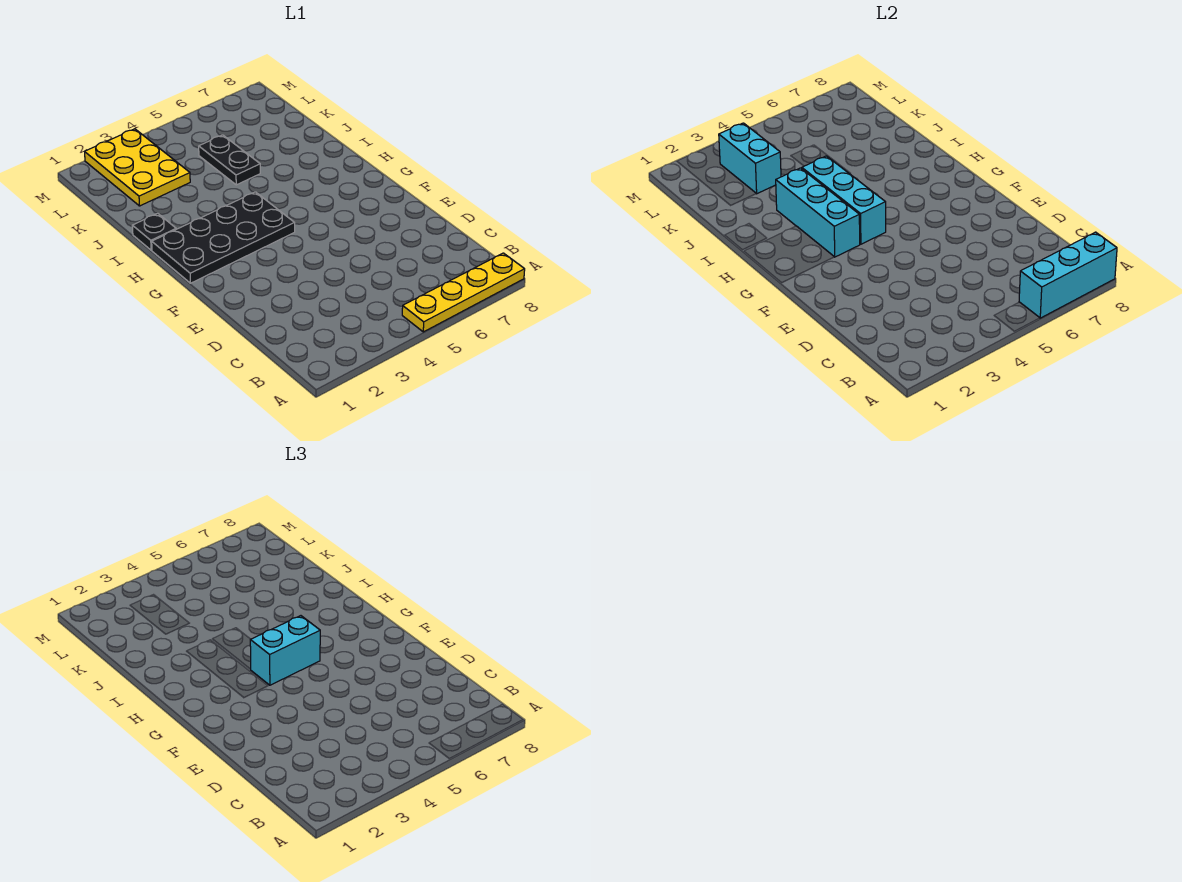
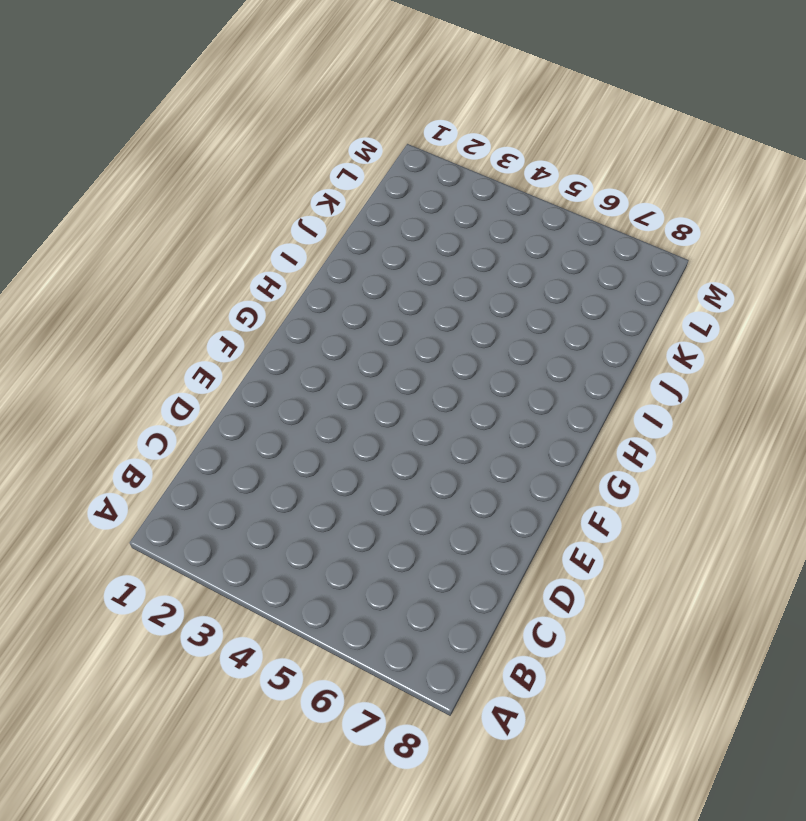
none -> yellow plate A5:A8 level 1
none -> black plate G1:H4 level 1

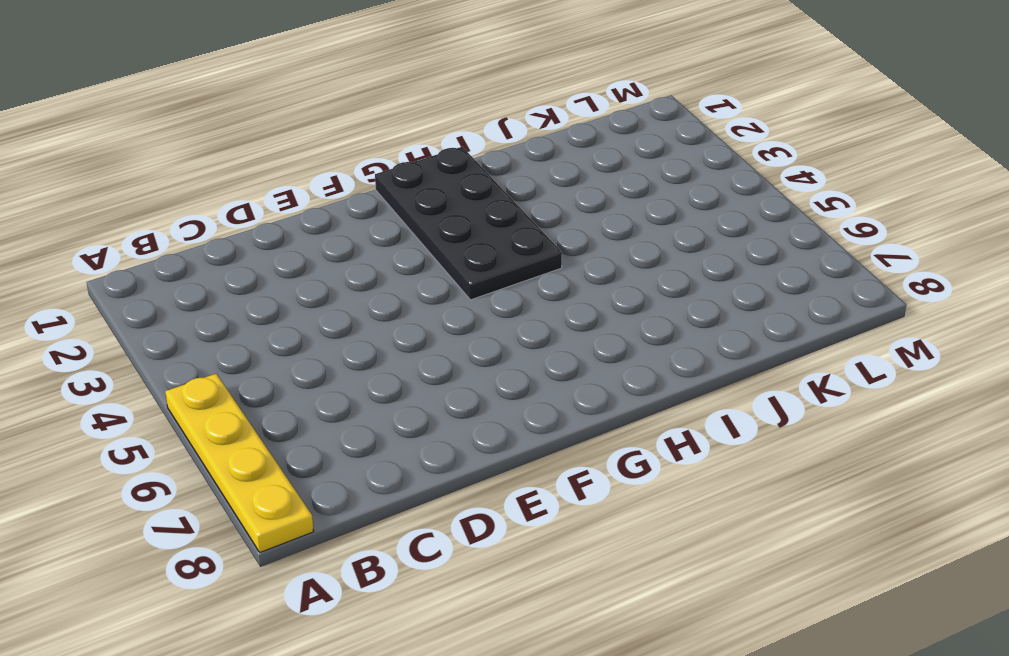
none -> black plate I1 level 1
none -> black plate J5:K5 level 1

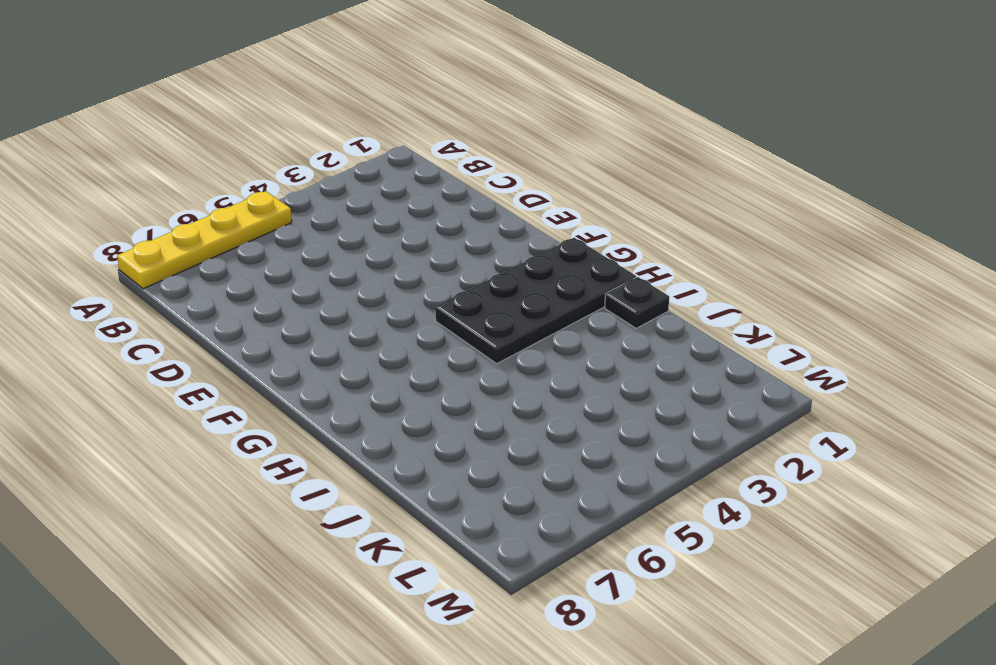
none -> black plate J5:K5 level 1
none -> yellow plate K2:M3 level 1

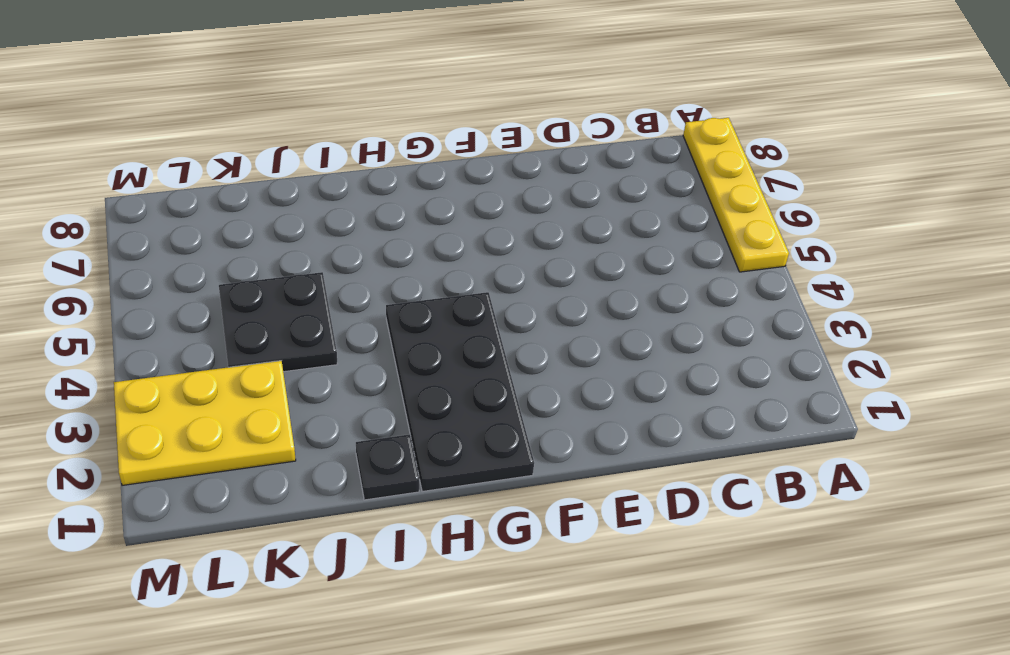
black plate J4:K5 level 1 -> black plate J5:K5 level 1
none -> cyan brick A6:A8 level 2
none -> cyan brick G3:I3 level 2

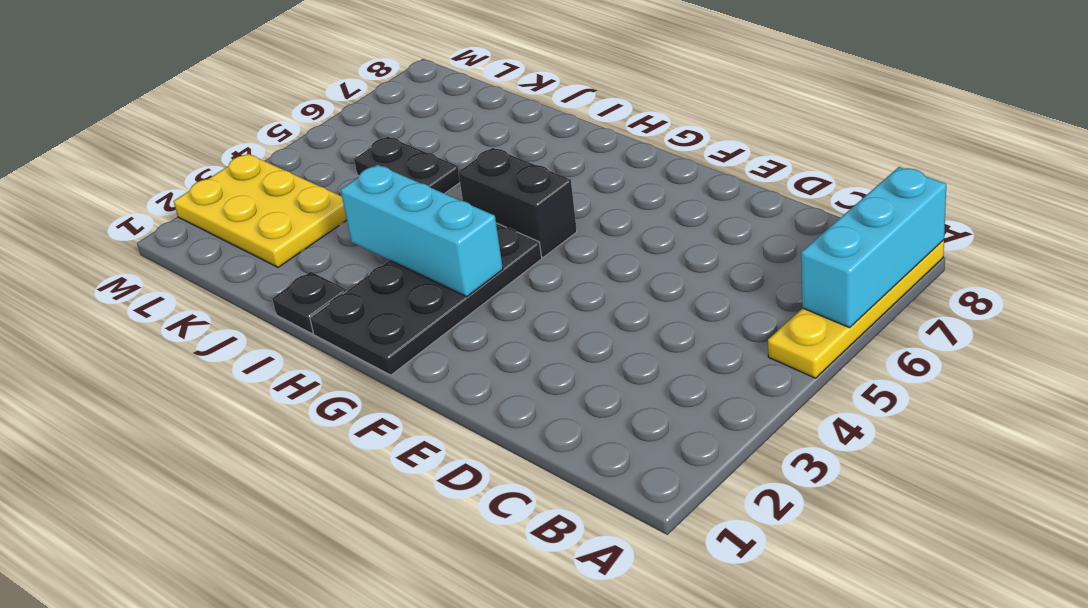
black brick G5:H5 level 1 -> none
none -> cyan brick G4:I4 level 2
none -> cyan brick K3:L3 level 2

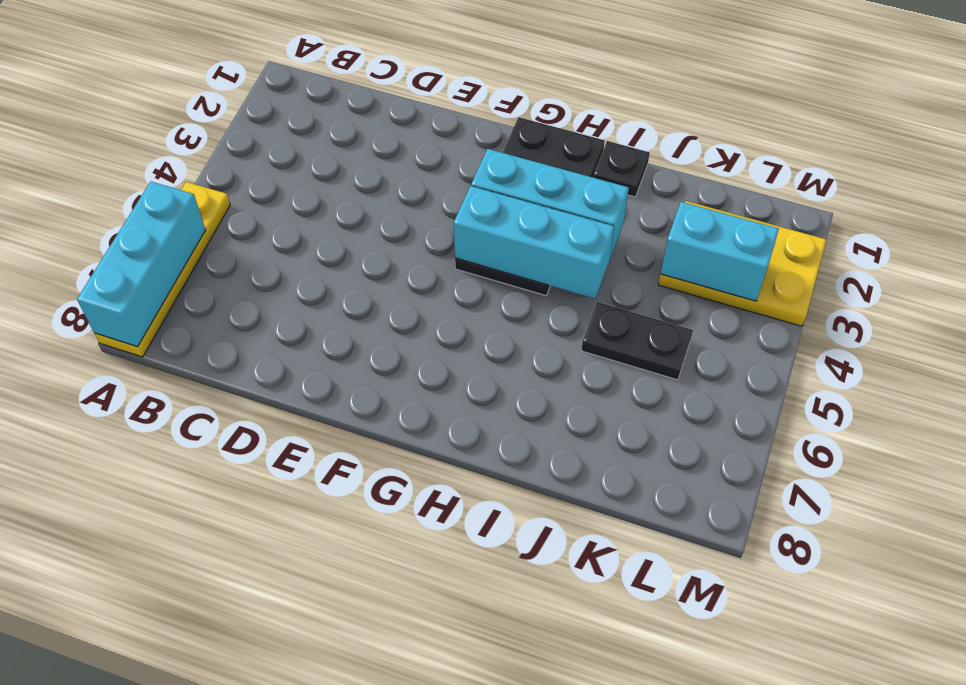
none -> cyan brick G4:G5 level 3

